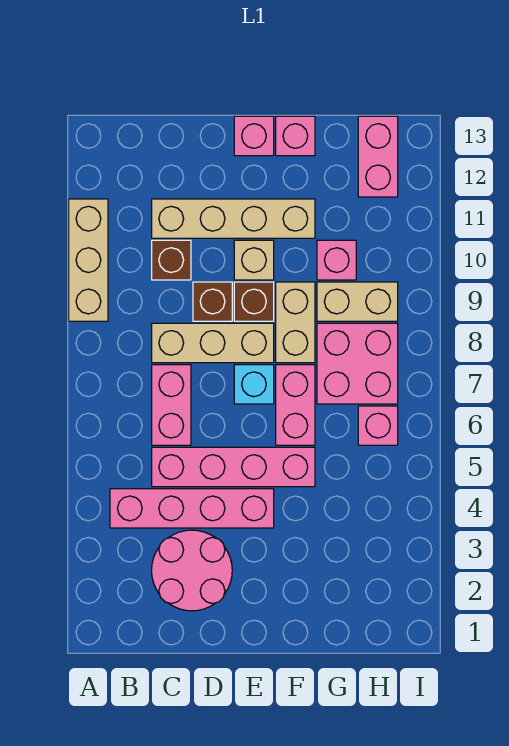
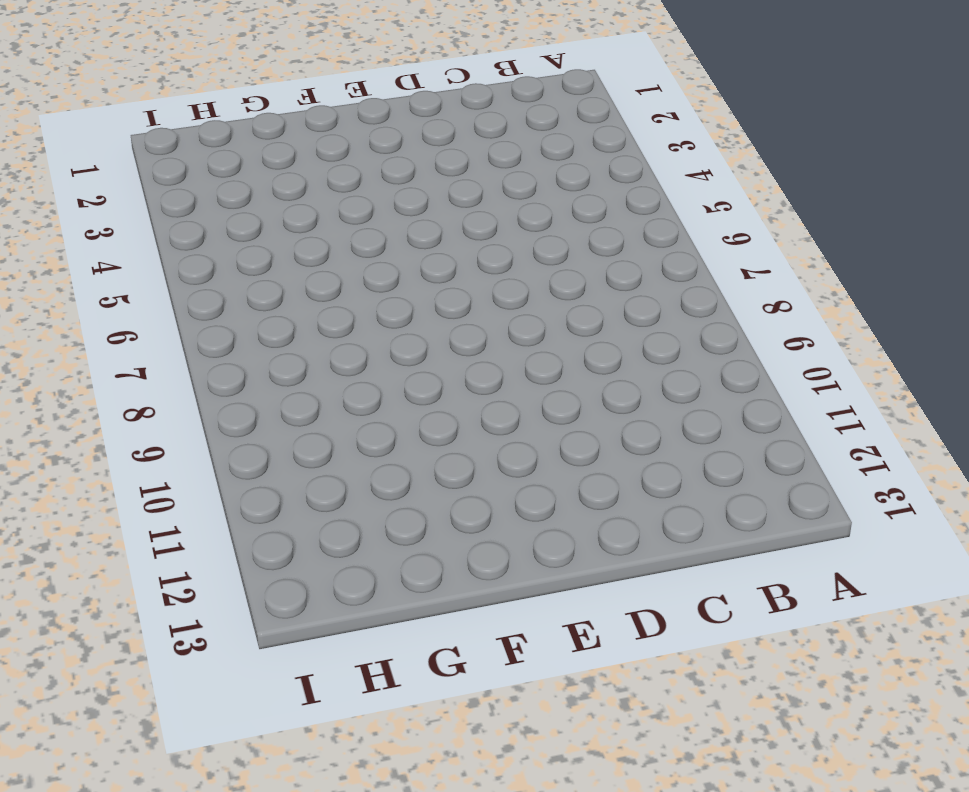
none -> tan brick A9:A11 level 1
none -> pink brick B4:E4 level 1
none -> pink round brick C2:D3 level 1

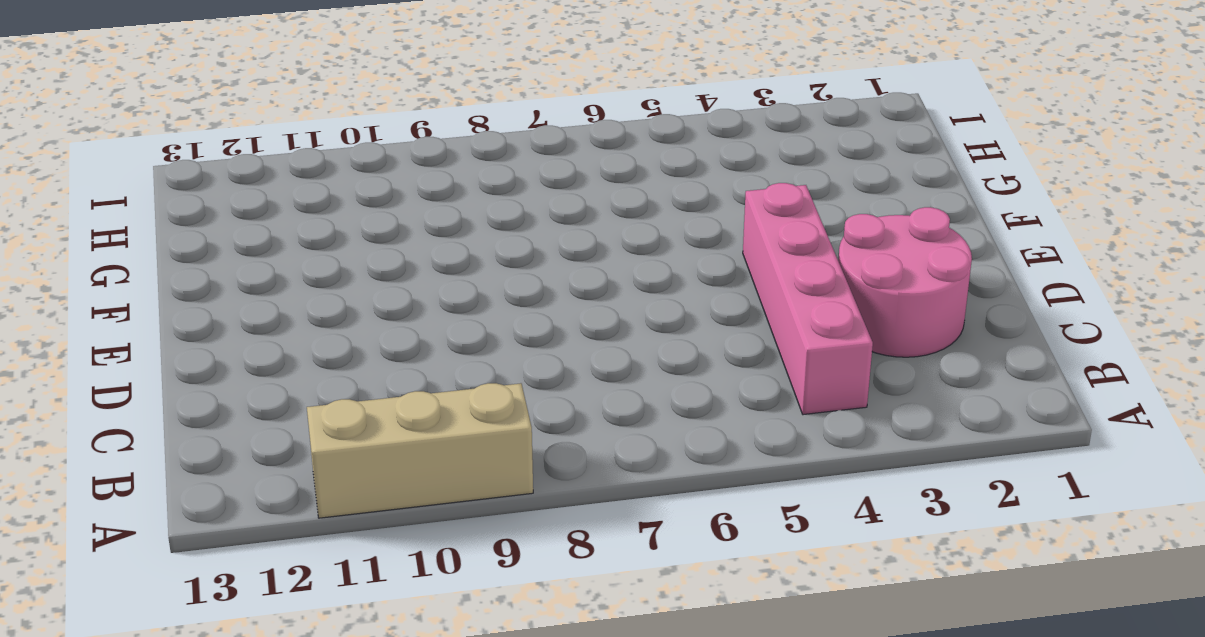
none -> pink brick C5:F5 level 1
none -> pink brick C6:C7 level 1
none -> tan brick C8:E8 level 1

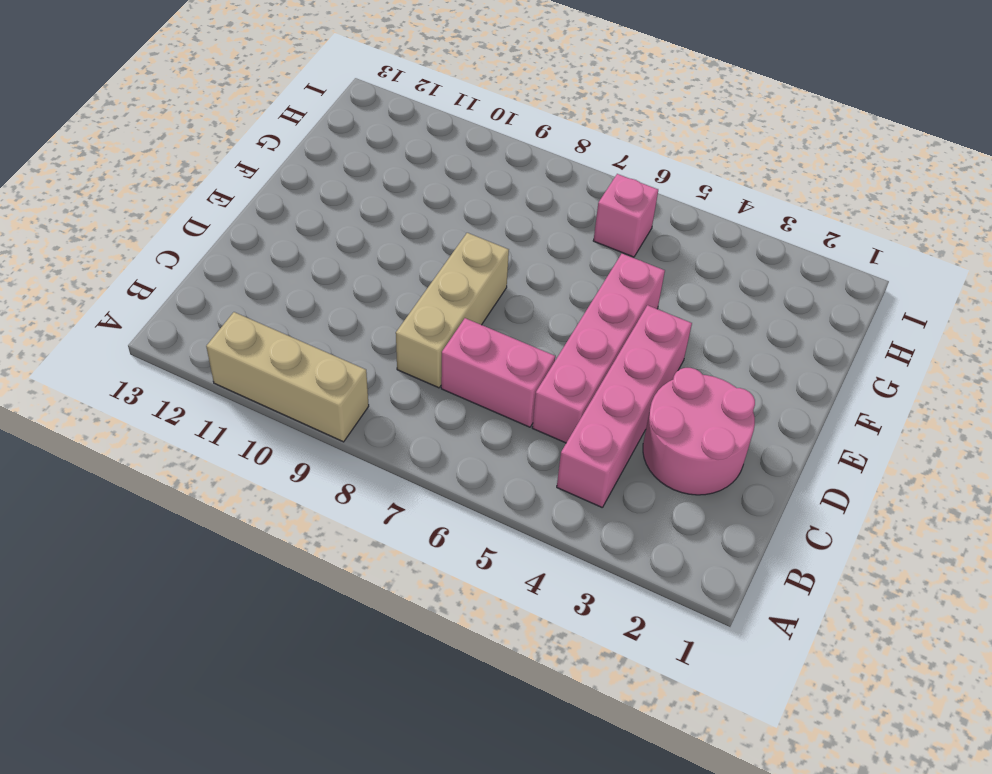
none -> brown brick C10 level 1
none -> tan brick C11:F11 level 1
none -> brown brick D9 level 1

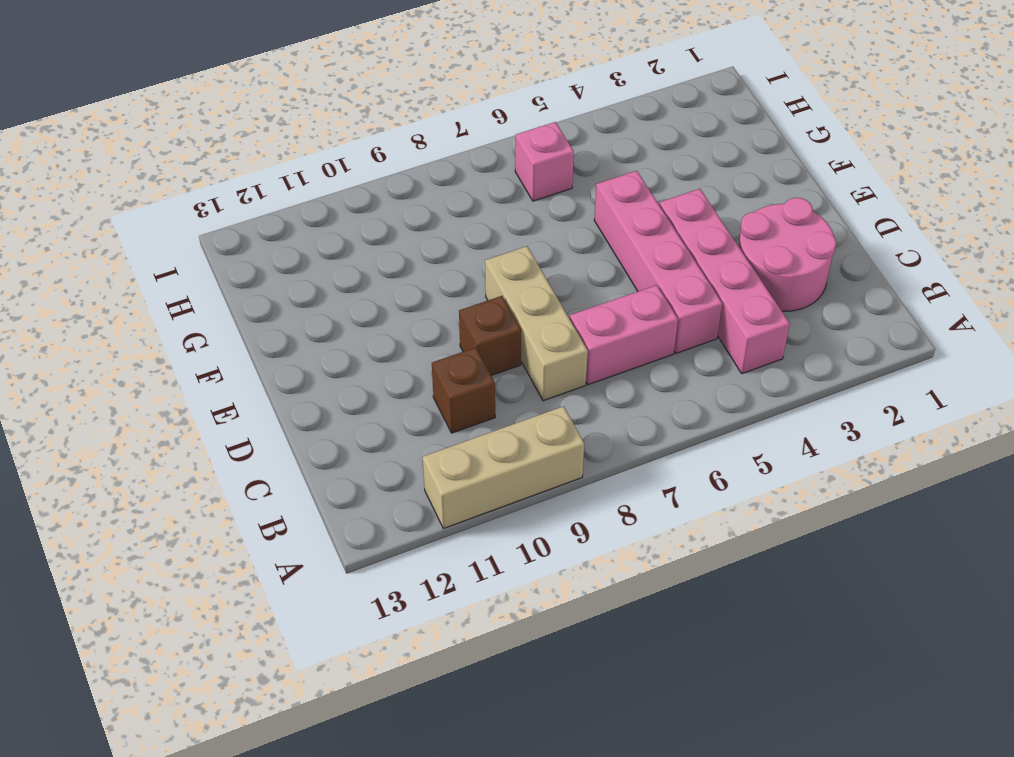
none -> tan brick C11:F11 level 1
none -> cyan brick E7 level 1
none -> brown brick E9 level 1

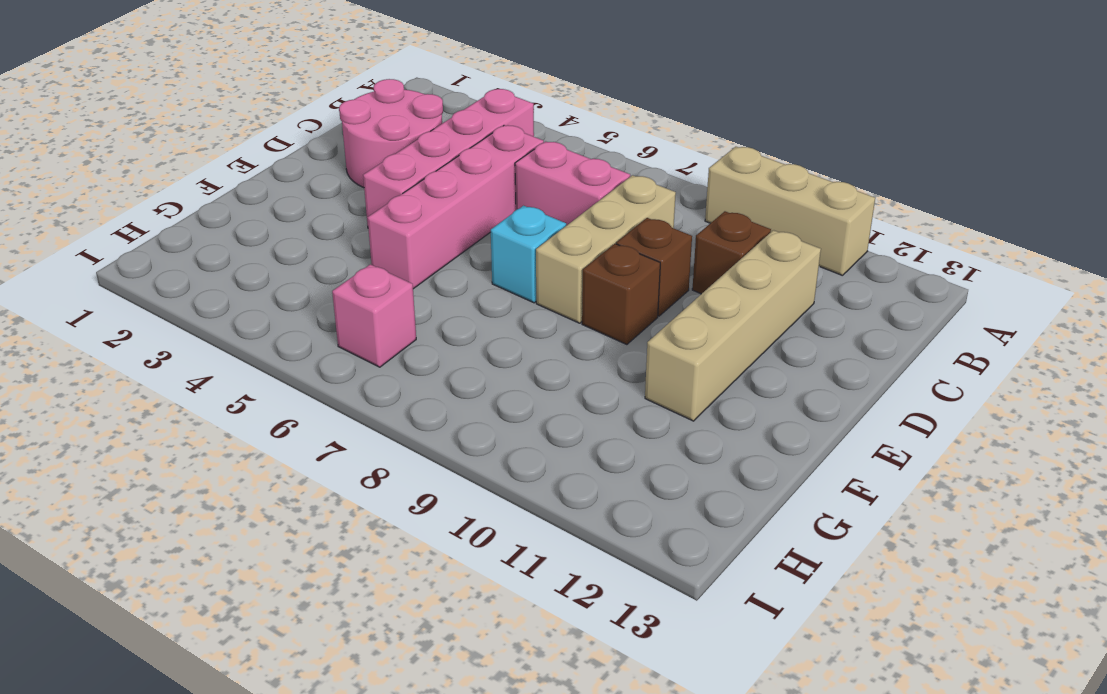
none -> tan brick E10 level 1
none -> pink brick E13 level 1
none -> pink brick F6:F7 level 1

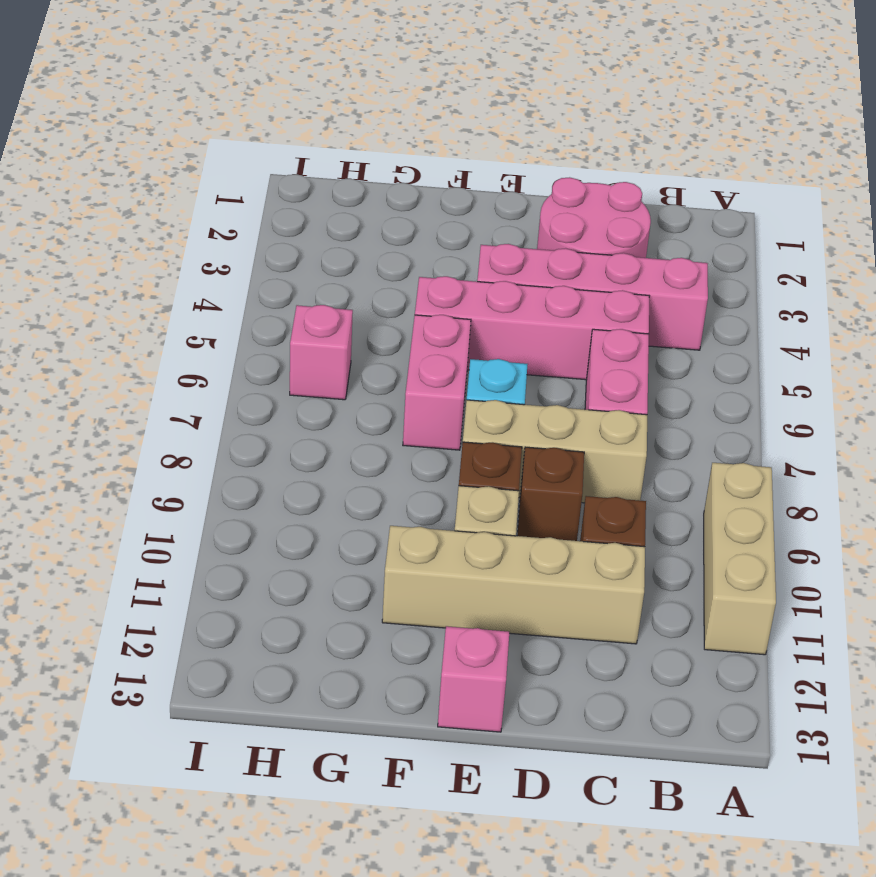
none -> tan brick F8:F9 level 1
none -> pink brick F13 level 1
none -> pink brick G7:H8 level 1

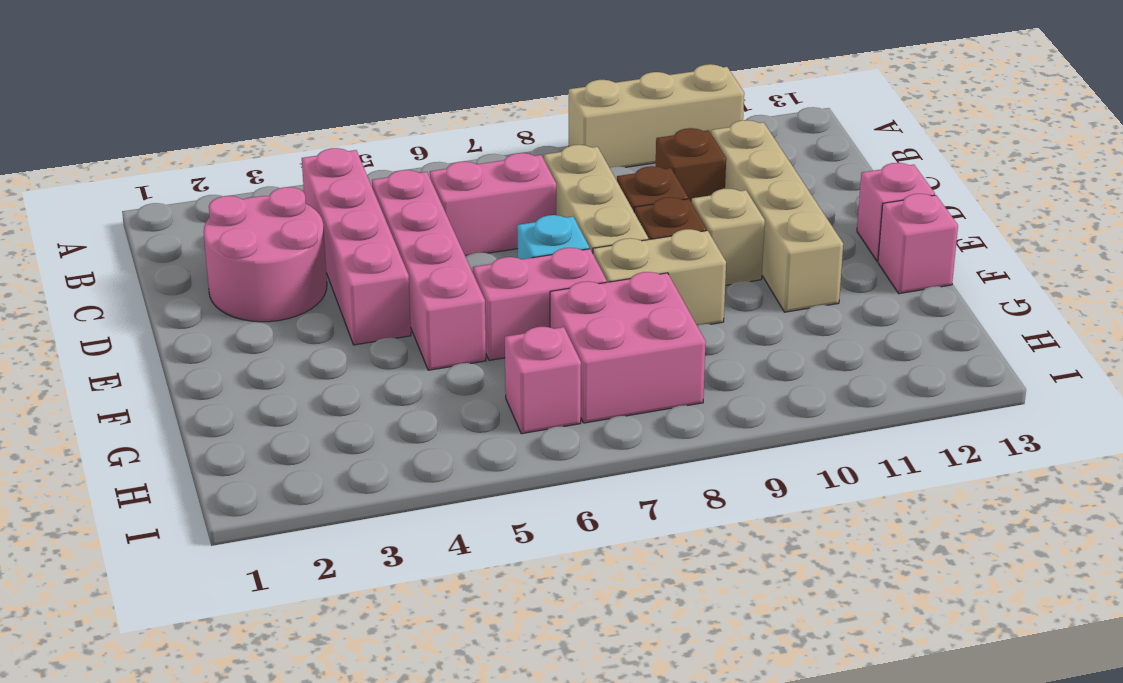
none -> tan brick G9:H9 level 1
none -> pink brick G10 level 1
none -> pink brick H12:H13 level 1

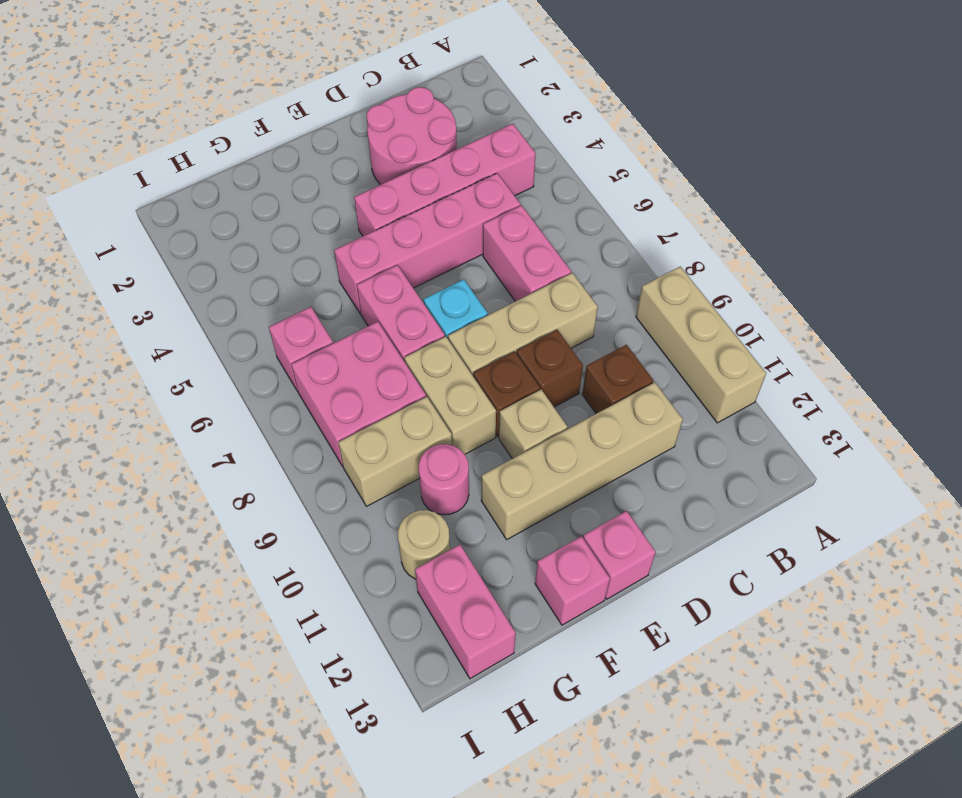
pink round brick G10 level 1 -> pink brick G10 level 1
tan round brick H11 level 1 -> none

